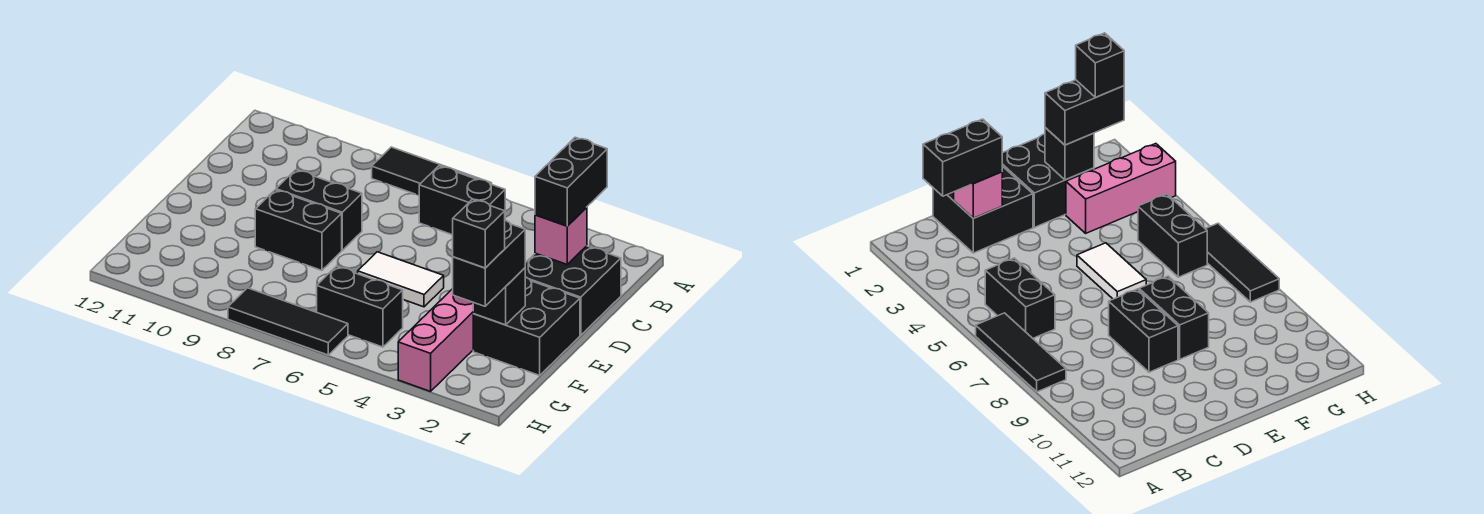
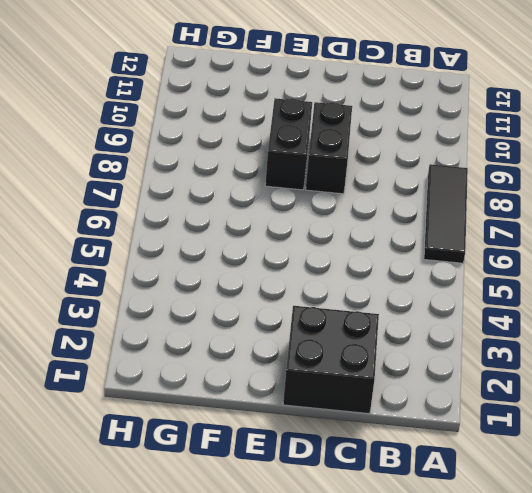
none -> black brick B5:B6 level 1
none -> black brick E1:F2 level 1
none -> white tile E5:E6 level 1

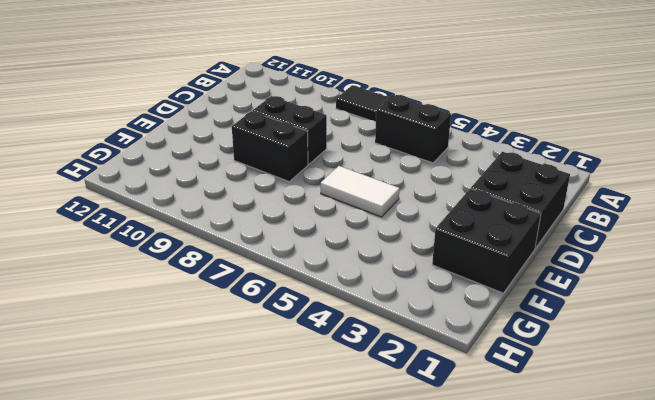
none -> pink brick F3:H3 level 1
none -> black brick G5:G6 level 1
none -> black tile H6:H8 level 1

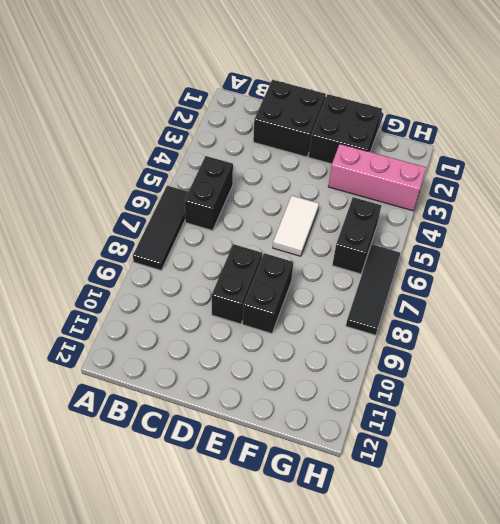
none -> pink brick C2 level 2
none -> black brick F2 level 2
none -> black brick B2:C2 level 3

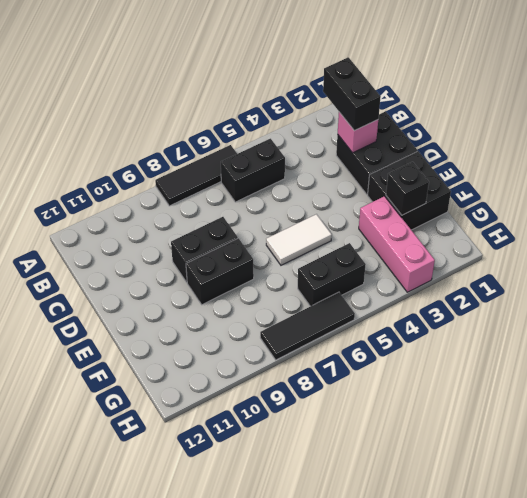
none -> black brick F2:G2 level 3
none -> black brick G2 level 4

